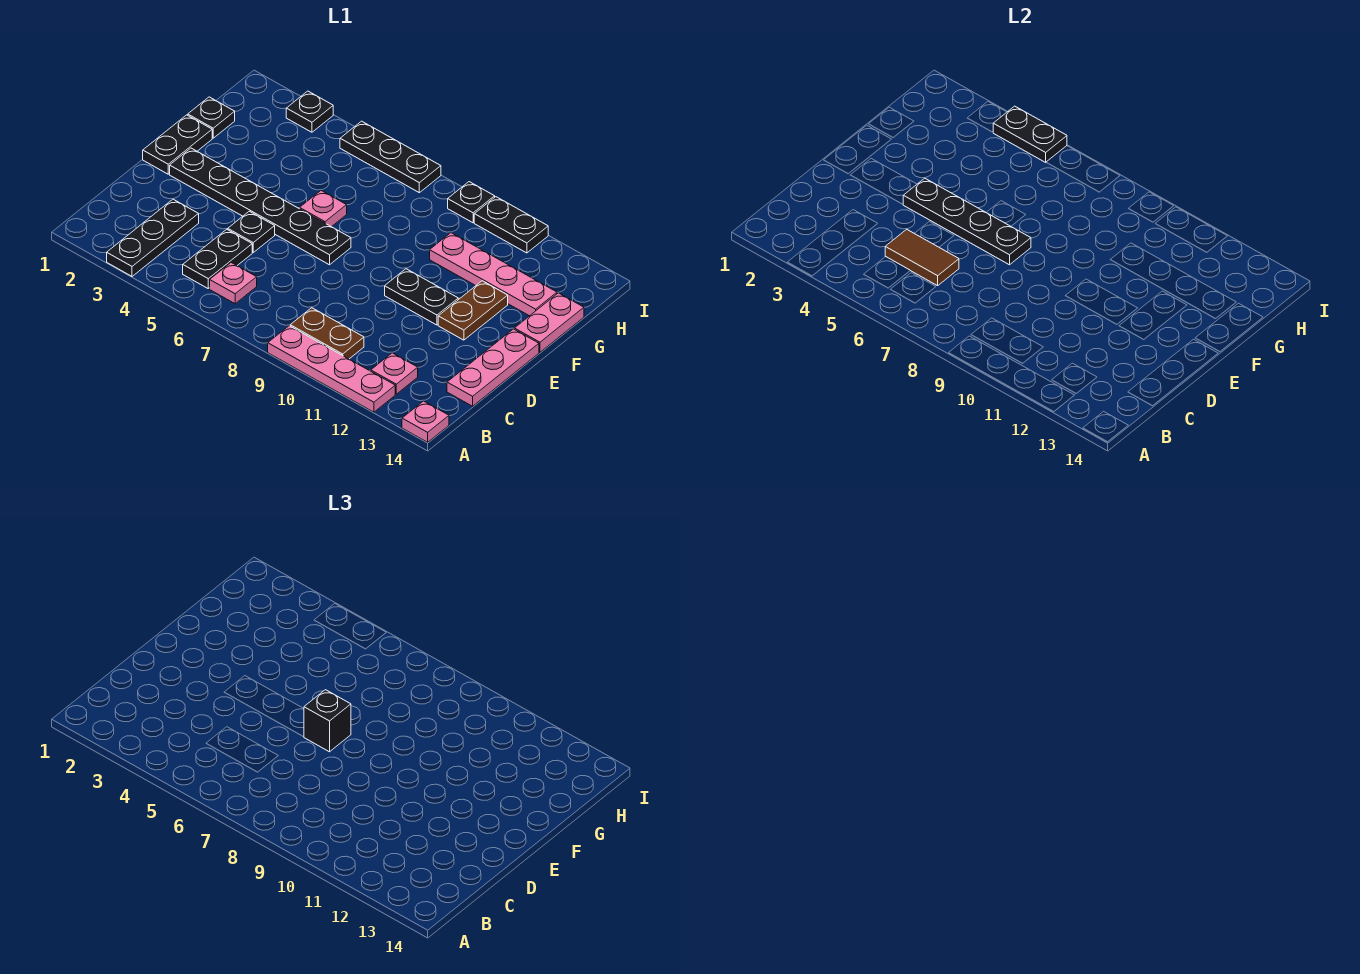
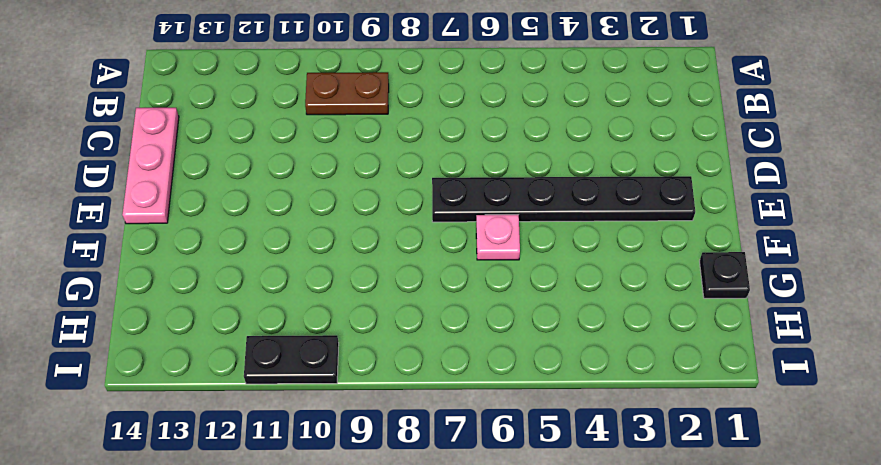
none -> black plate A3:C3 level 1
none -> pink plate A9:A12 level 1
none -> pink plate A14 level 1

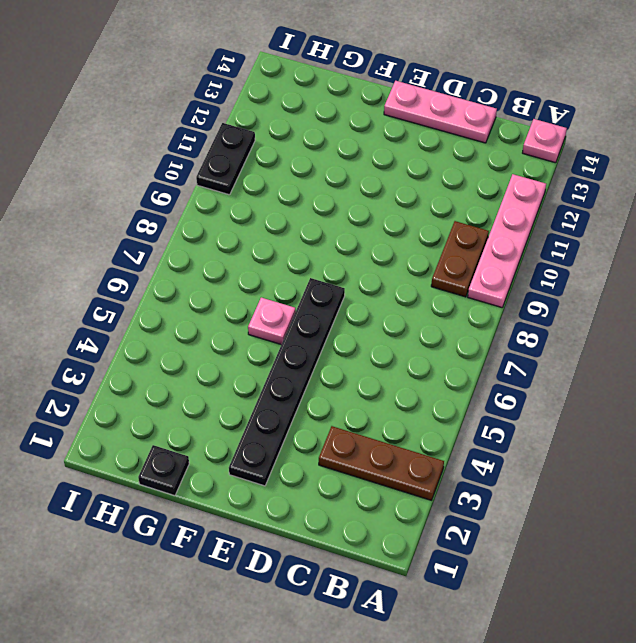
brown plate A3:C3 level 1 -> black plate A3:C3 level 1
none -> black plate B5:C5 level 1
none -> pink plate B6 level 1
none -> pink plate B12 level 1

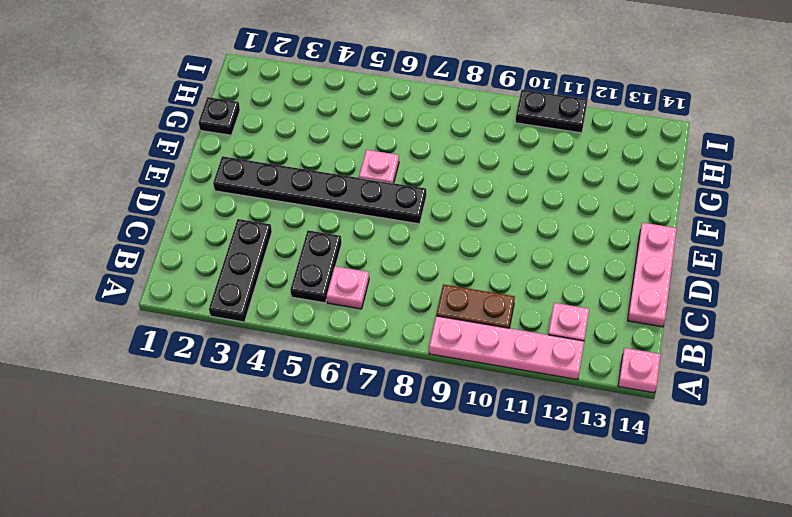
none -> black plate D5 level 1
none -> black plate E1:F1 level 1
none -> black plate E10:E11 level 1

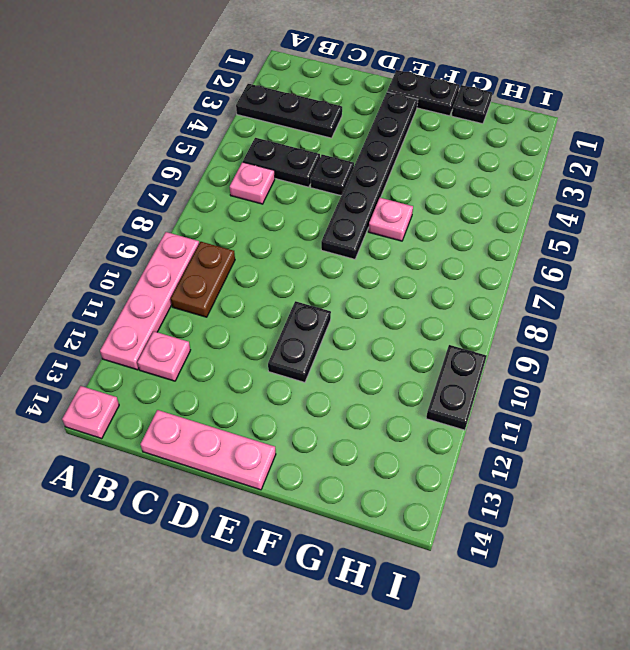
none -> brown plate E12:F12 level 1
none -> pink plate F14:G14 level 1
none -> pink plate G10:G13 level 1

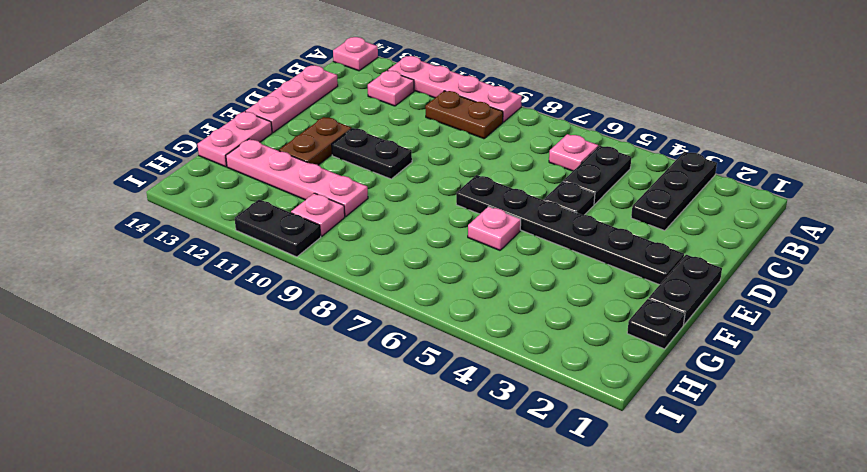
pink plate H10 level 1 -> none
none -> black plate I3 level 1
none -> black plate I5:I7 level 1
none -> black plate I9 level 1

